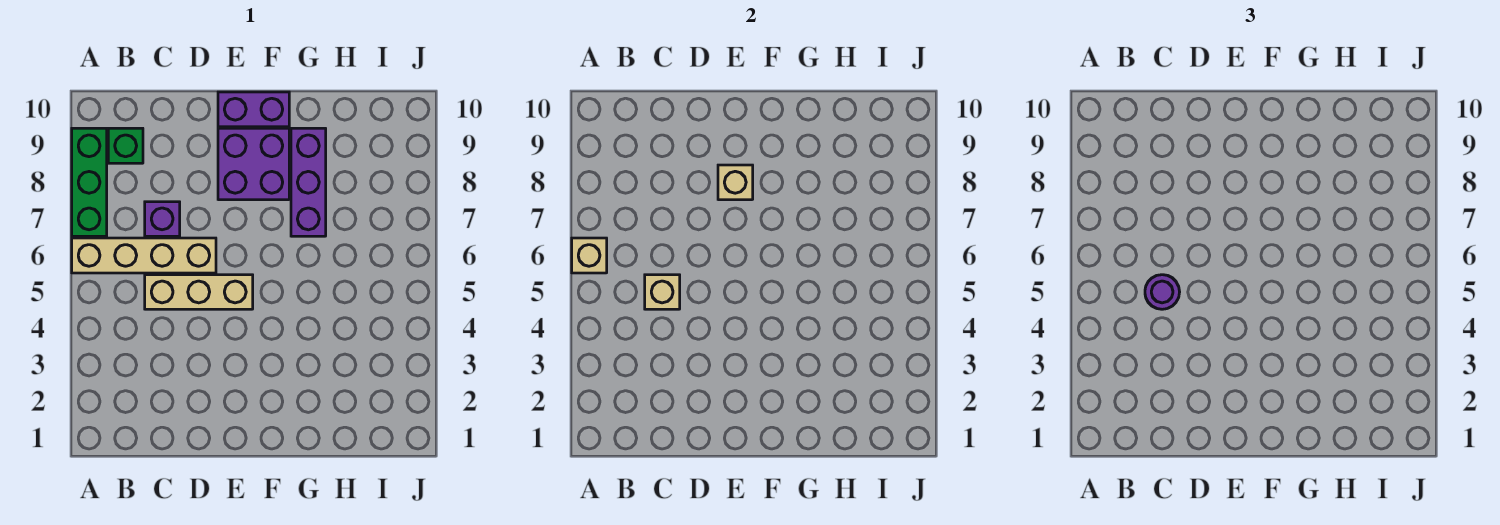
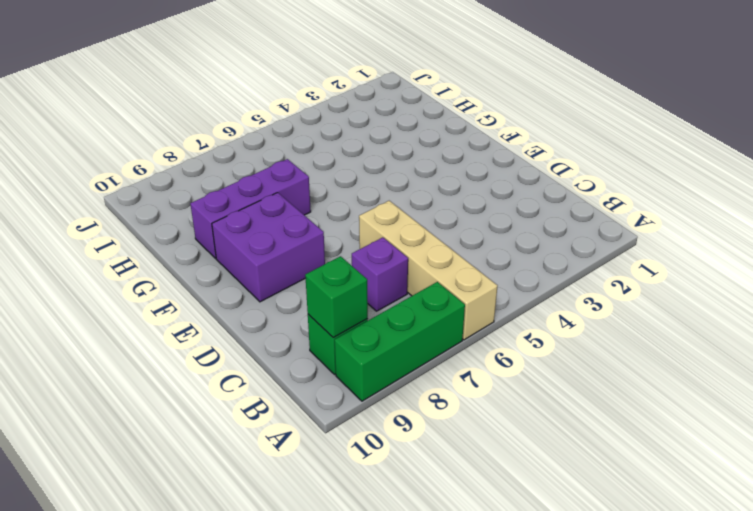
green brick B9 level 2 -> none
none -> tan brick C5:E5 level 1
none -> purple brick E10:F10 level 1
none -> tan brick A6 level 2

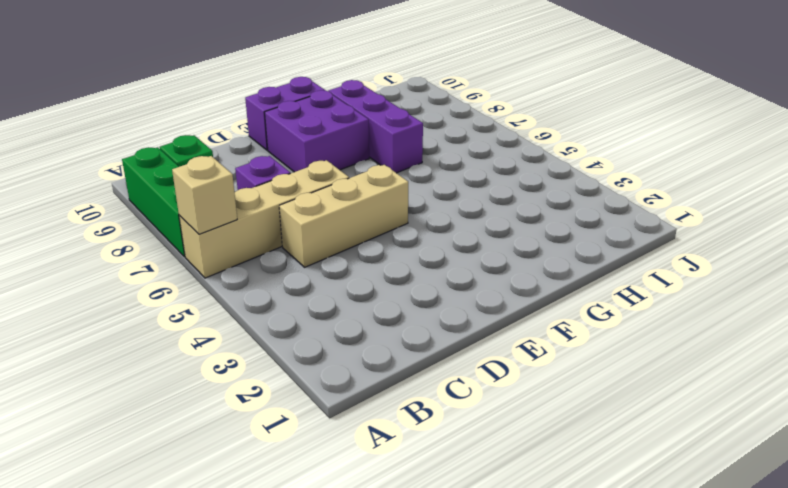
none -> tan brick C5 level 2
none -> tan brick E8 level 2
none -> purple round brick C5 level 3

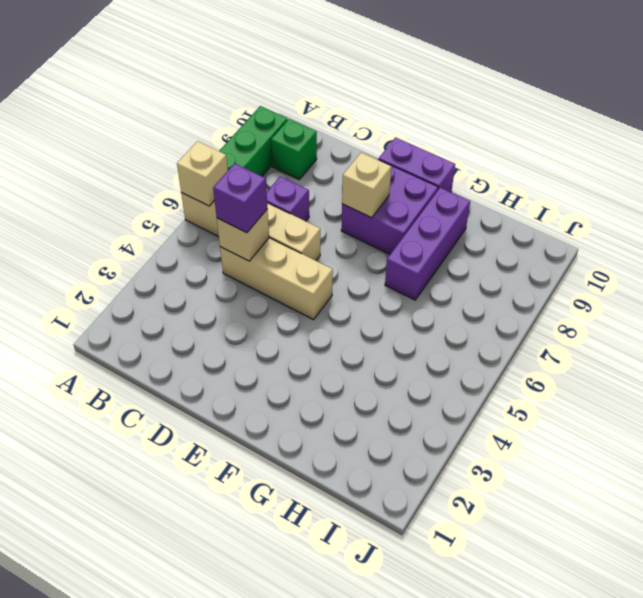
purple brick C5 level 3 -> purple round brick C5 level 3

